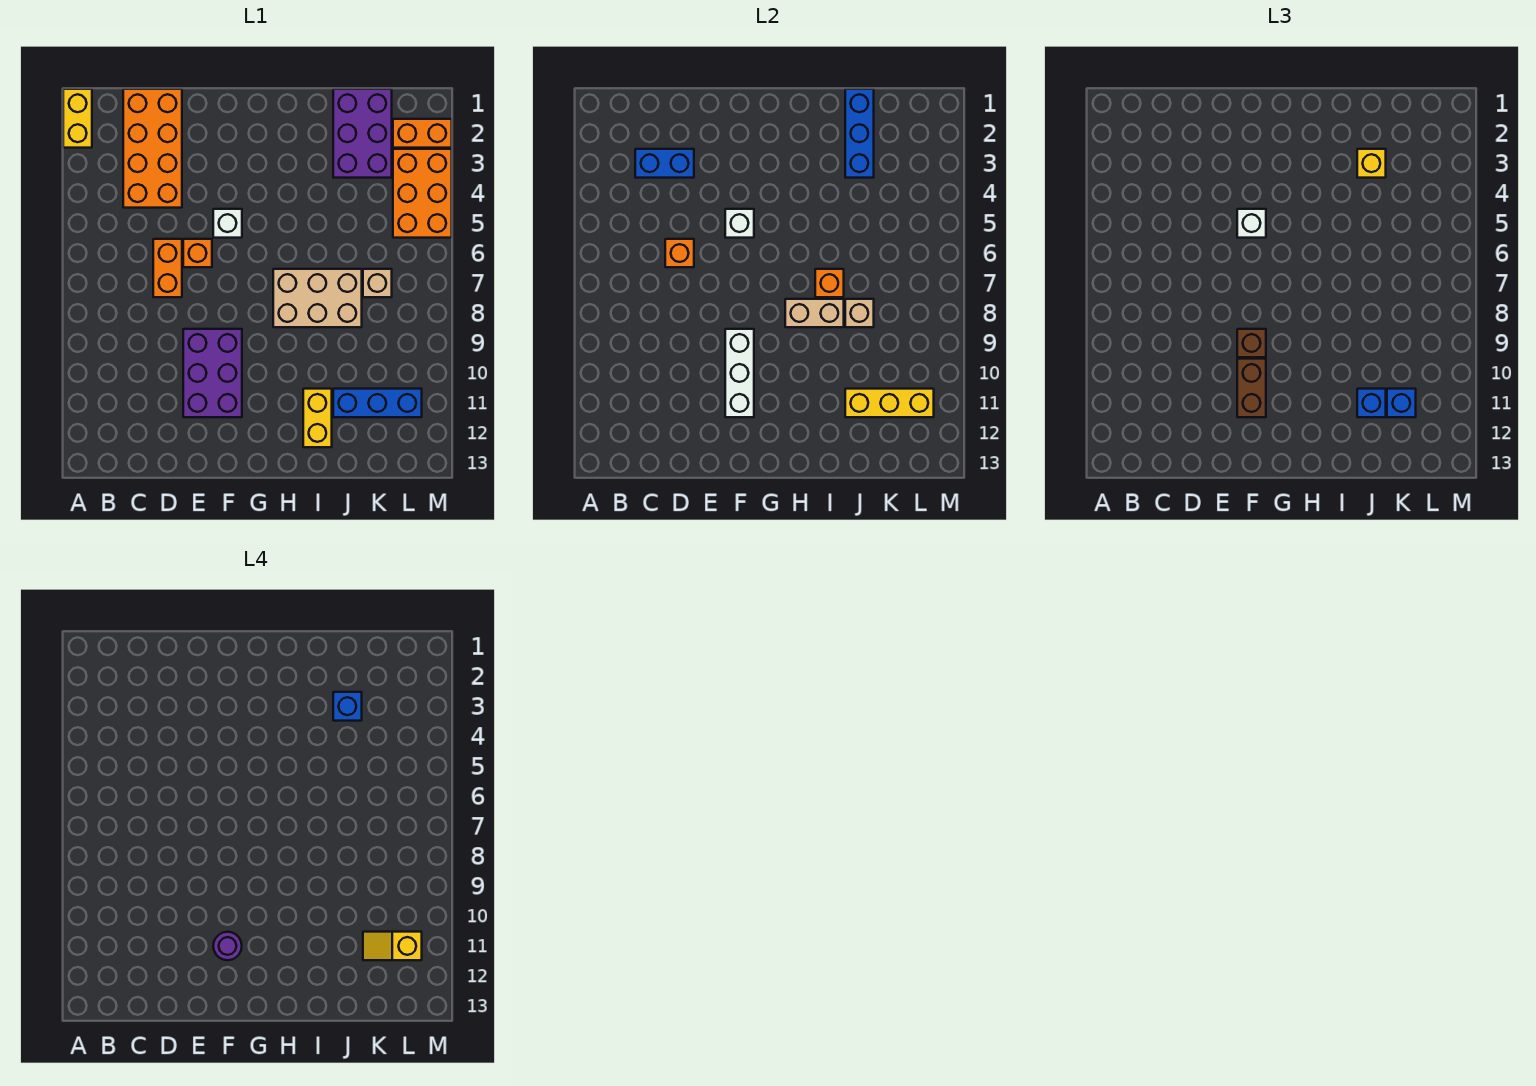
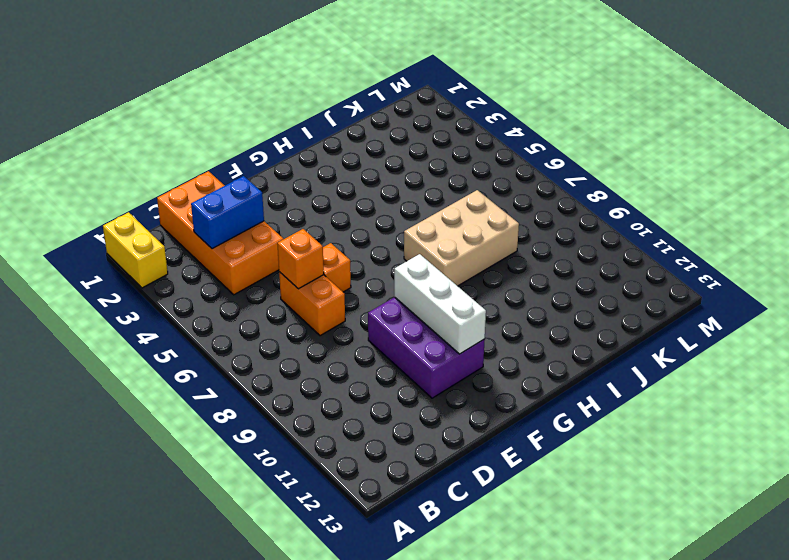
none -> white brick F5 level 1
none -> yellow brick I11:I12 level 1
none -> purple brick J1:K3 level 1
none -> blue brick J11:L11 level 1

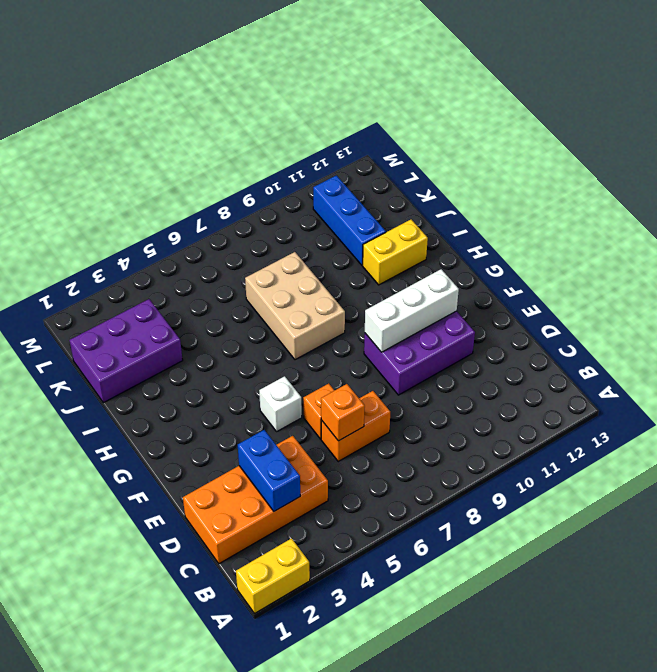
none -> tan brick K7 level 1
none -> orange brick L2:M2 level 1
none -> orange brick L3:M5 level 1
none -> white brick F5 level 2

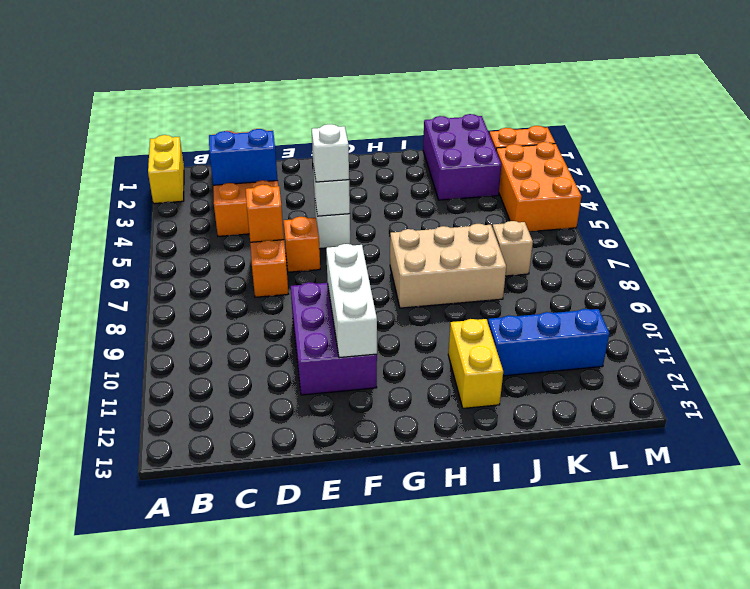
none -> tan brick H8:I8 level 2
none -> orange brick I7 level 2
none -> blue brick J1:J3 level 2
none -> tan brick J8 level 2

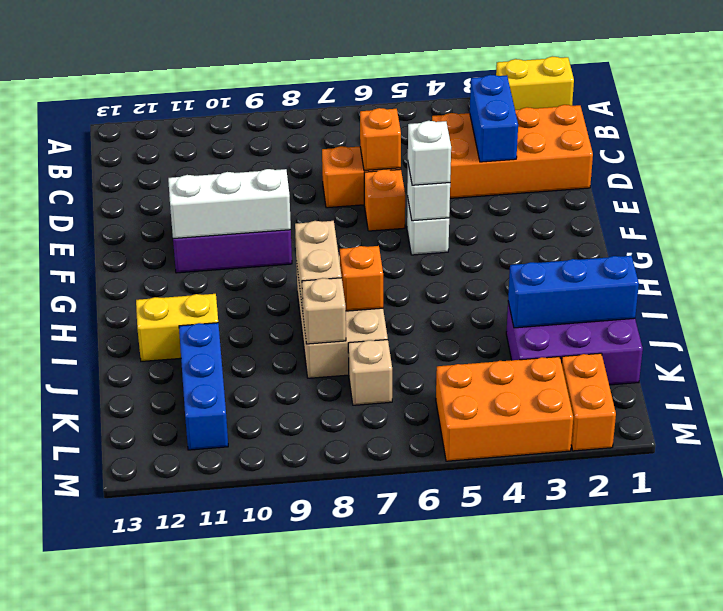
none -> yellow brick J11:L11 level 2
none -> brown brick F9 level 3
none -> brown brick F10:F11 level 3
none -> yellow brick J3 level 3

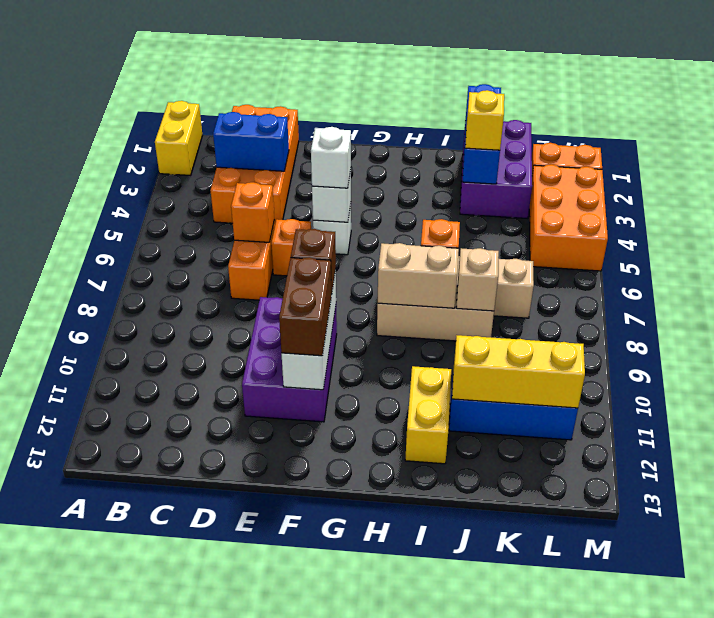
none -> blue brick J11 level 3
none -> blue brick K11 level 3
none -> purple round brick F11 level 4
none -> blue brick J3 level 4

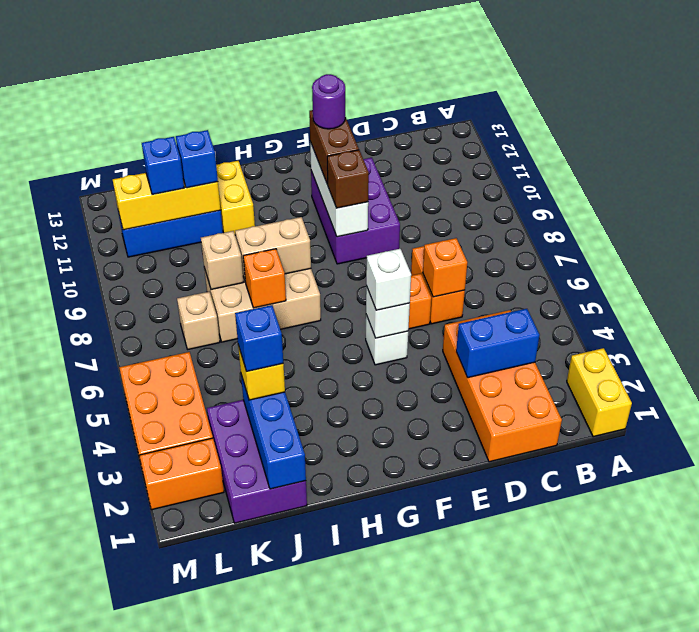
none -> yellow slope K11:L11 level 4 top L

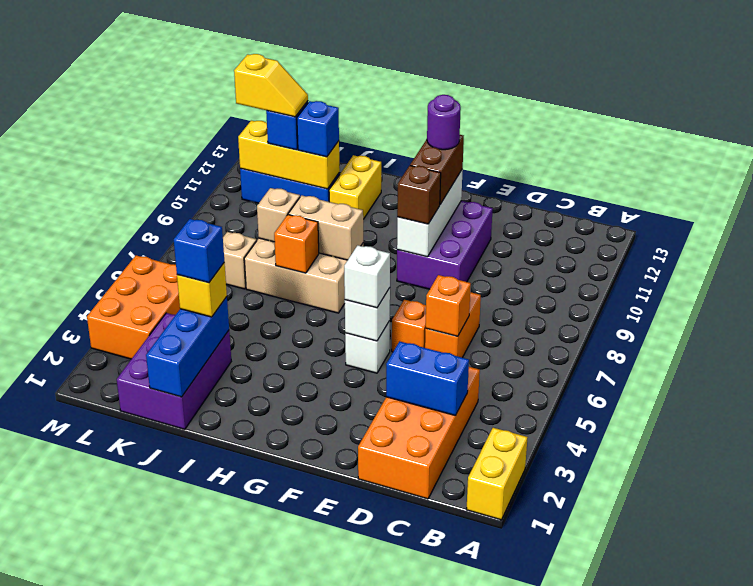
none -> orange brick L2:M2 level 1

